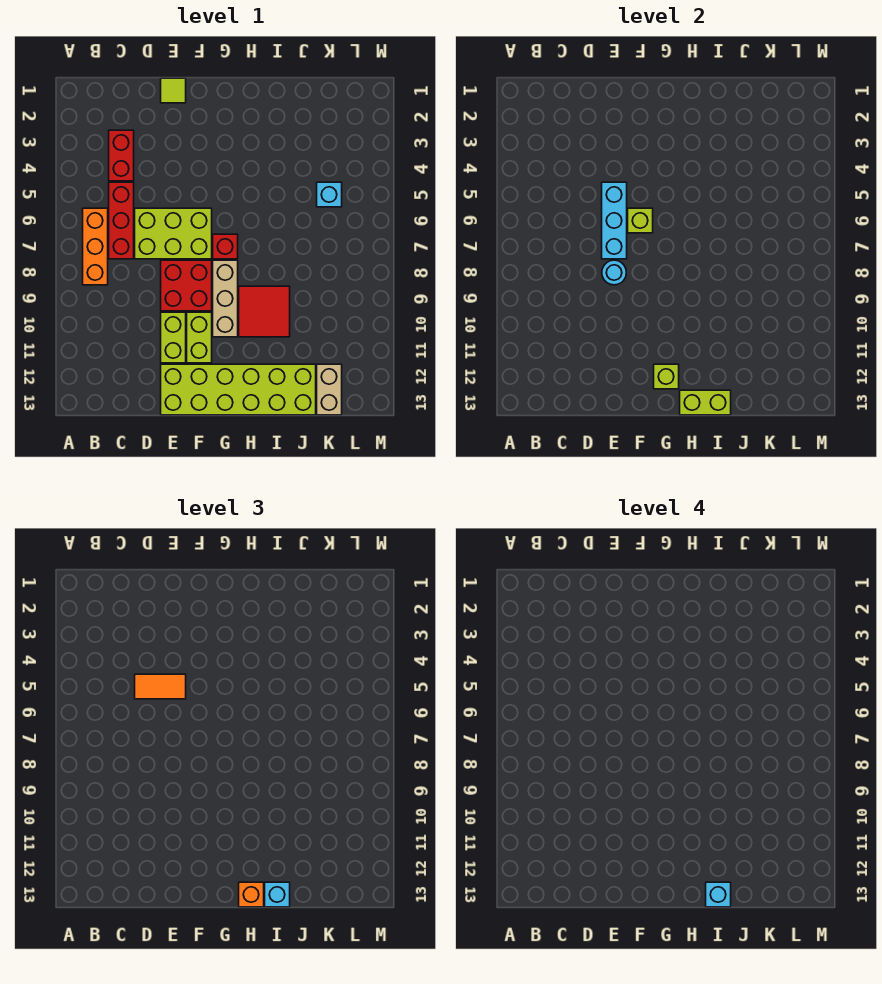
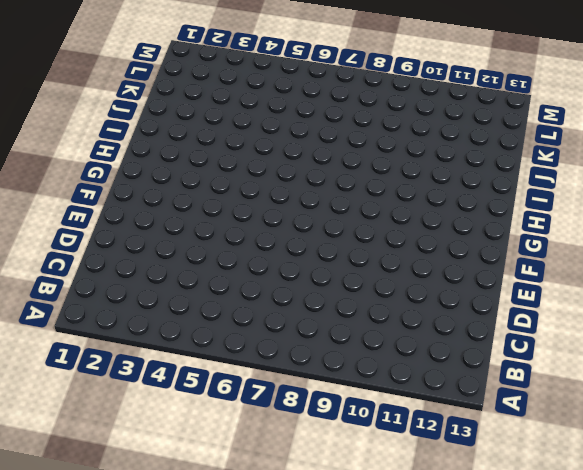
none -> orange brick B6:B8 level 1
none -> red brick C3:C4 level 1
none -> red brick C5:C7 level 1

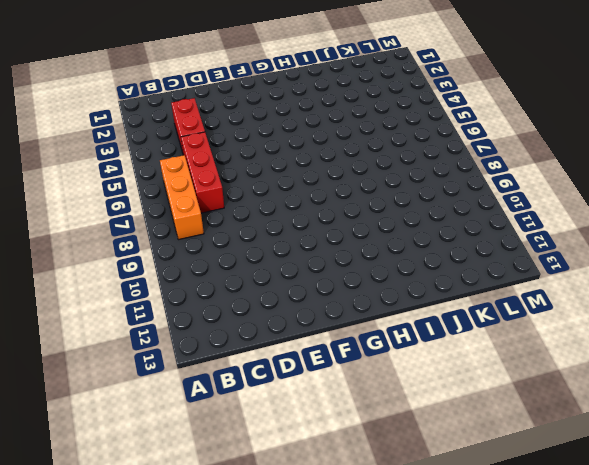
none -> lime brick D6:F7 level 1
none -> lime tile E1 level 1
none -> red brick E8:F9 level 1

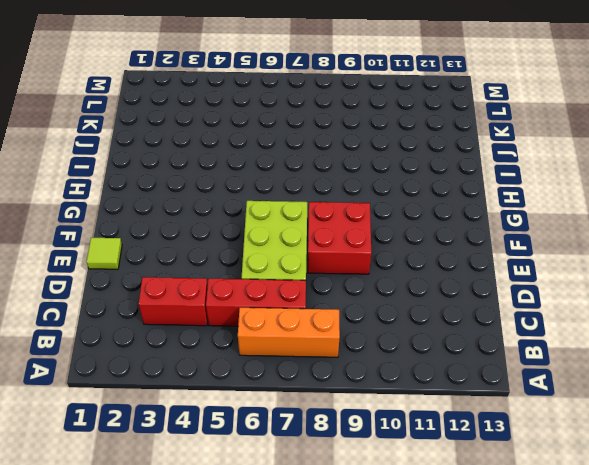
none -> lime brick E10:E11 level 1
none -> lime brick E12:J13 level 1
none -> lime brick F10:F11 level 1

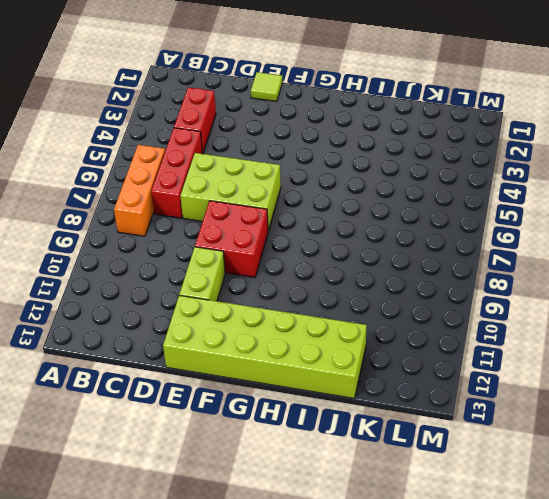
none -> lime brick F10:F11 level 1
none -> red brick G7 level 1
none -> tan brick G8:G10 level 1

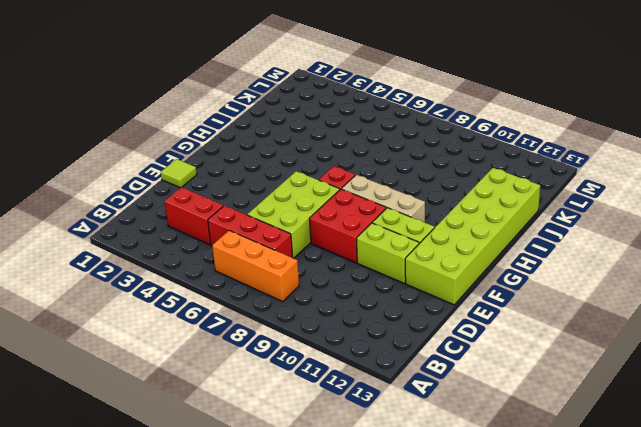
none -> red tile H9:I10 level 1
none -> cyan brick K5 level 1
none -> tan brick K12:K13 level 1

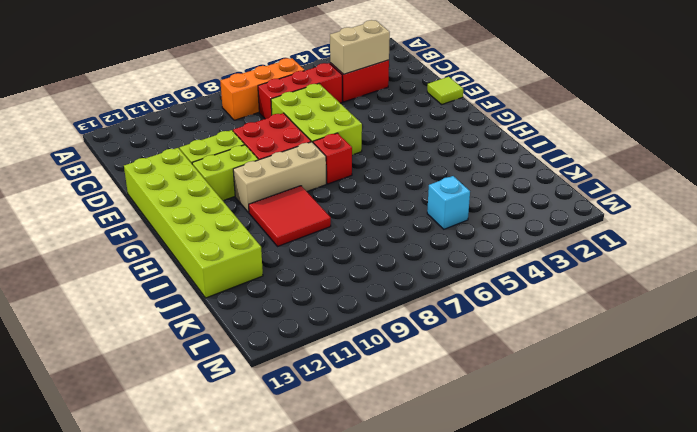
tan brick C3:C4 level 2 -> tan brick K12:K13 level 1
none -> cyan brick E5:E7 level 2
none -> cyan round brick E8 level 2
none -> lime brick F6 level 2

